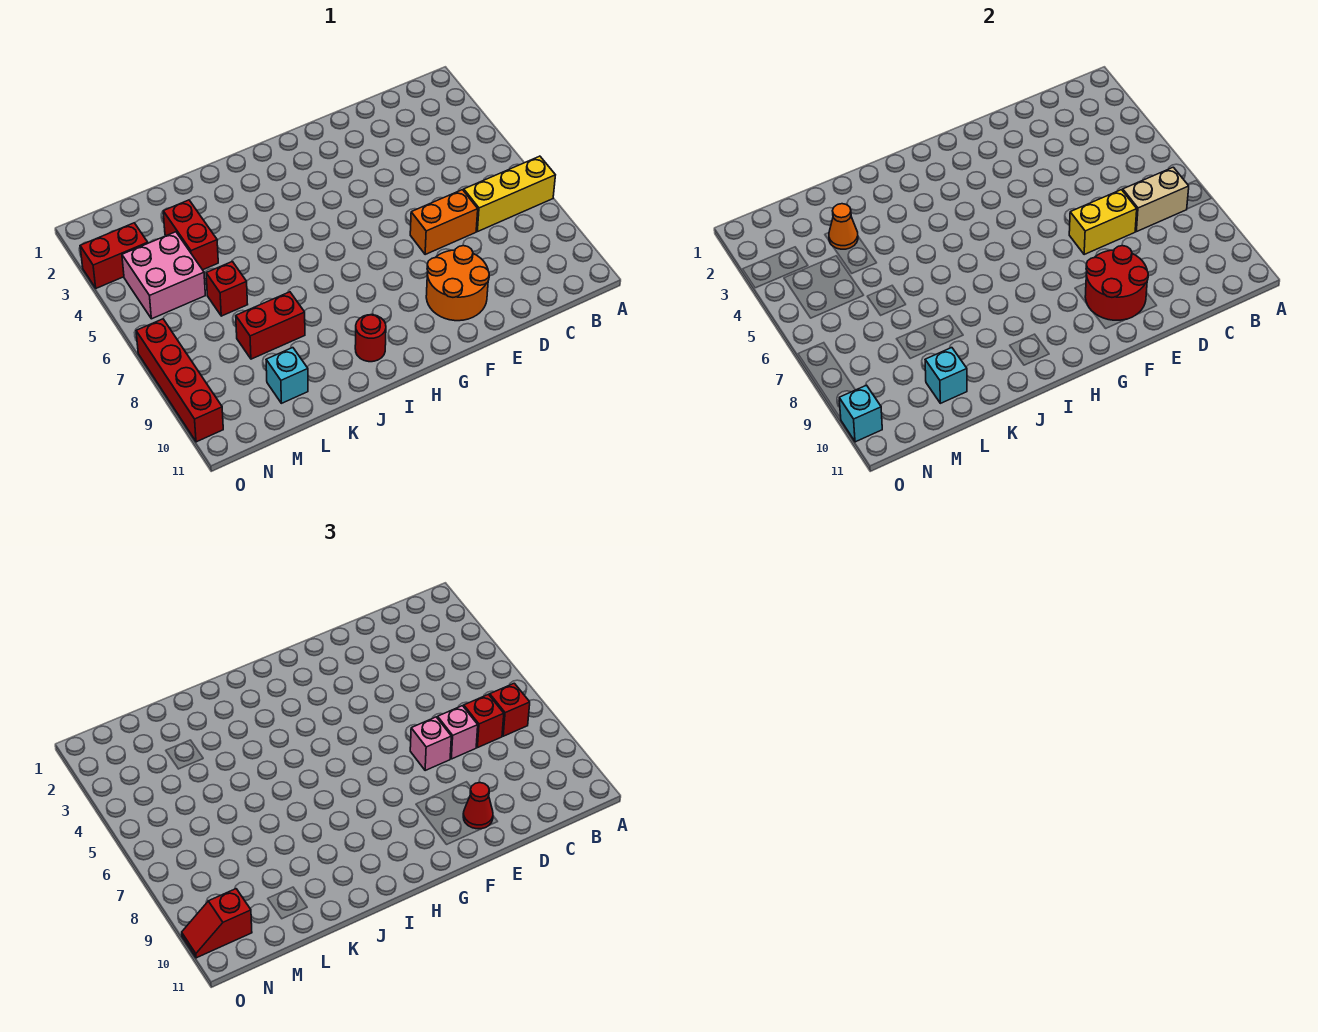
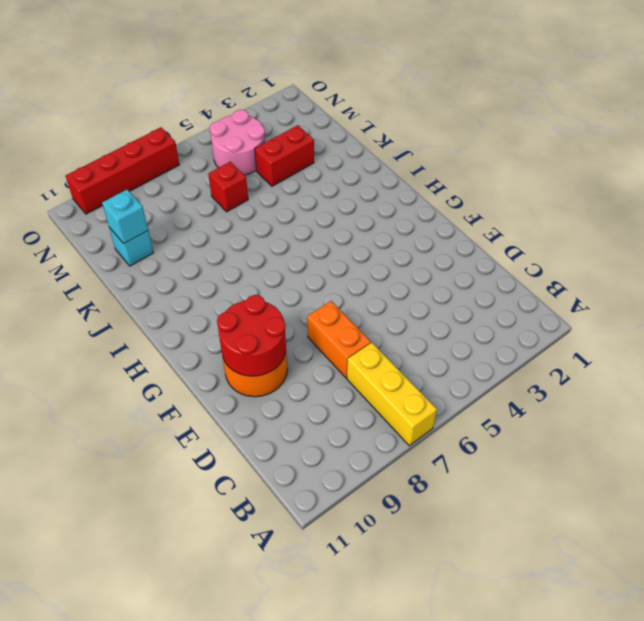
pink round brick M4:N5 level 1 -> pink brick M4:N5 level 1
none -> red round brick I10 level 1
none -> red brick K8:L8 level 1
none -> red brick N3:O3 level 1

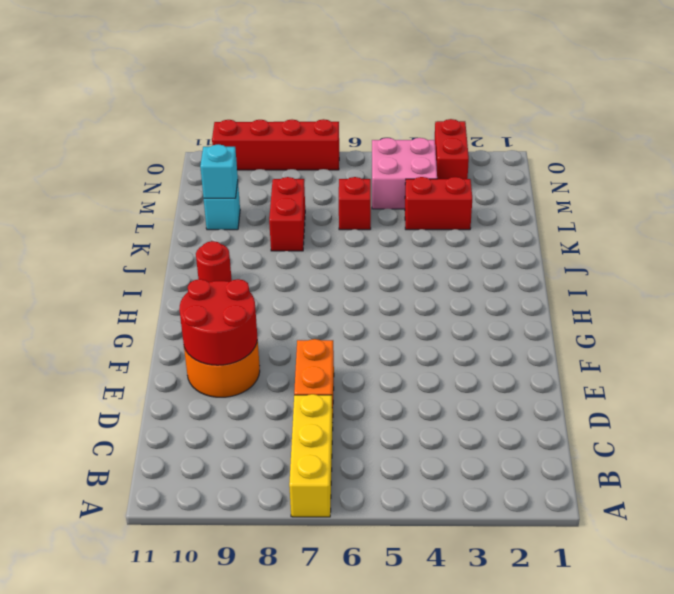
none -> tan brick B7:C7 level 2
none -> yellow brick D7:E7 level 2
none -> orange cone L3 level 2

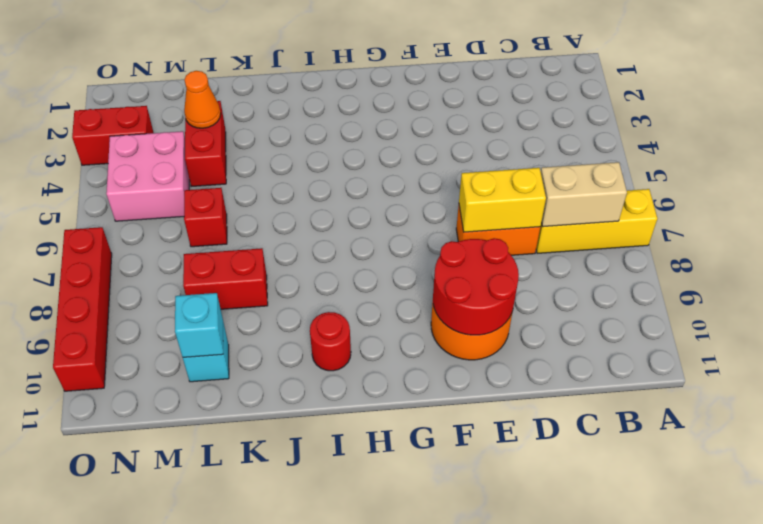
none -> cyan brick O10 level 2
none -> red brick B7 level 3
none -> red brick C7 level 3

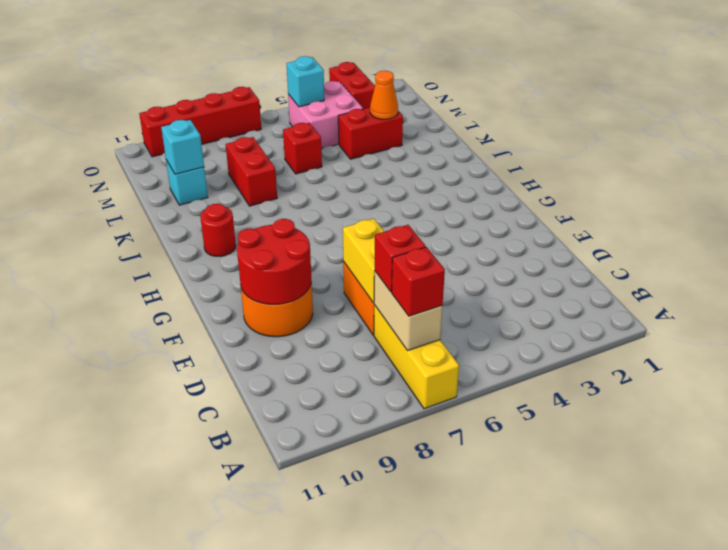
cyan brick N5 level 2 -> cyan brick O10 level 2
none -> pink brick D7 level 3
none -> pink brick E7 level 3
none -> red cone E10 level 3

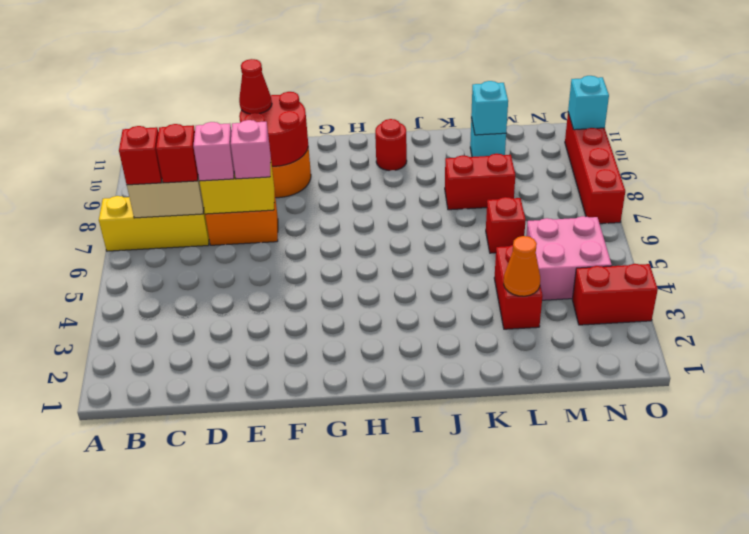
none -> red slope N10:O10 level 3 top N

